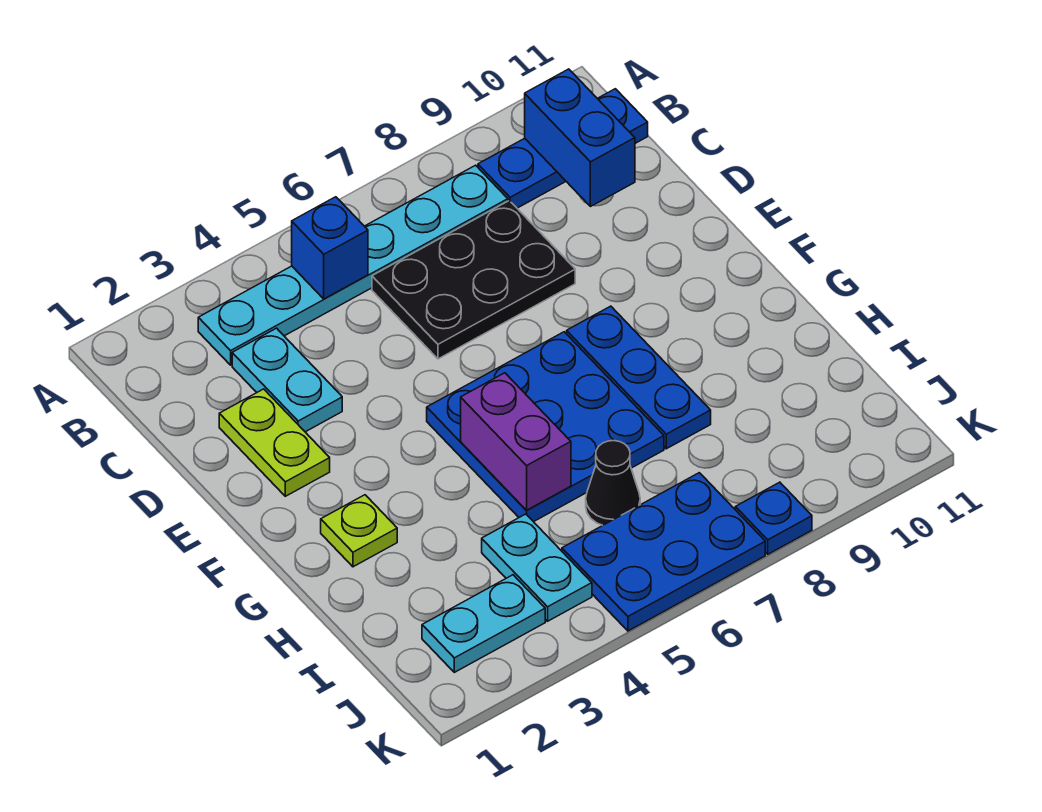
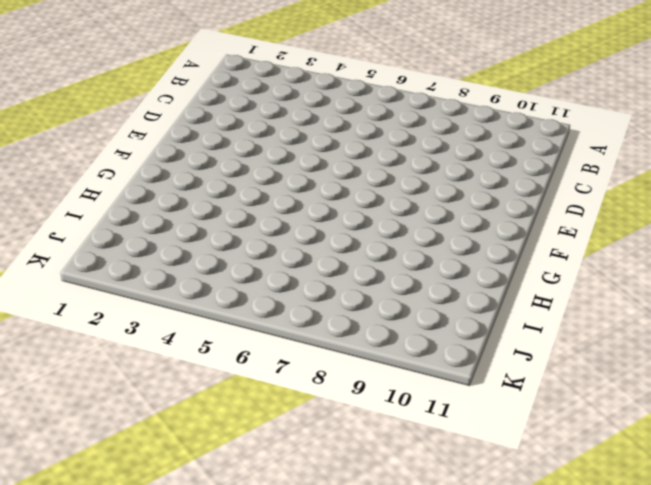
none -> cyan plate B3:B8 level 1
none -> blue plate B9:B11 level 1
none -> cyan plate C3:D3 level 1

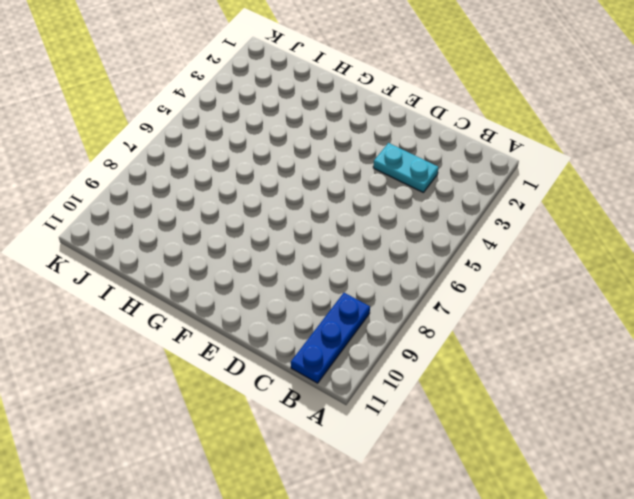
none -> cyan plate B3:B8 level 1
none -> black plate C6:D8 level 1
none -> lime plate D2:E2 level 1

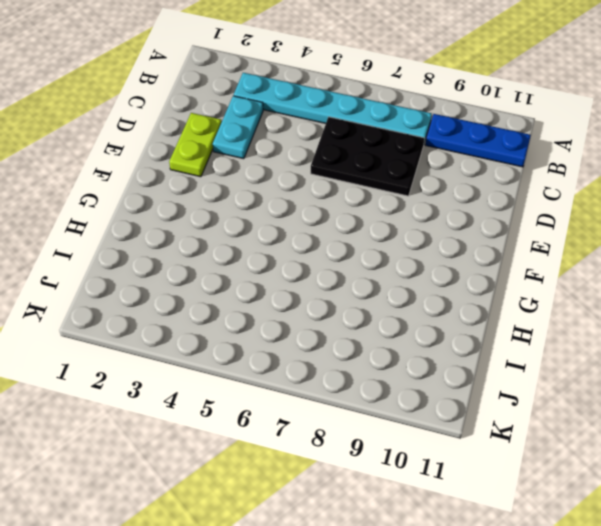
none -> blue plate F5:H7 level 1
none -> blue plate F8:H8 level 1
none -> lime plate G2 level 1

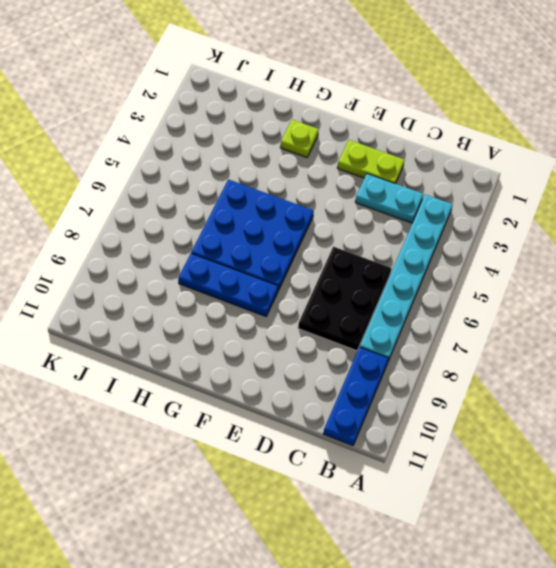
none -> cyan plate I4:J4 level 1
none -> black cone I6 level 1
none -> cyan plate J2:J3 level 1

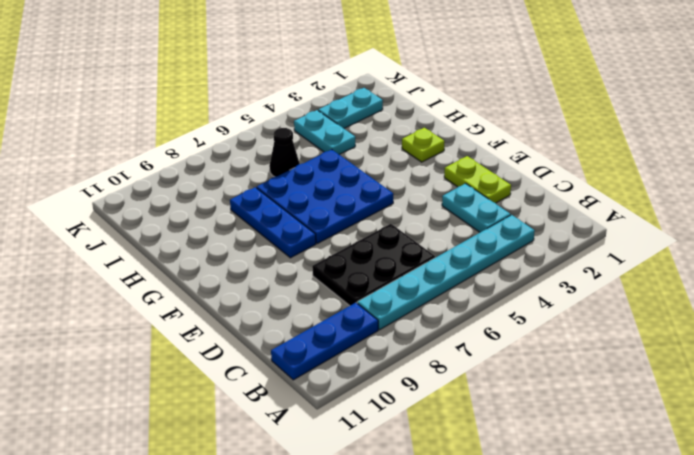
none -> blue plate J5:K7 level 1
none -> blue plate K8 level 1
none -> blue brick B5 level 2

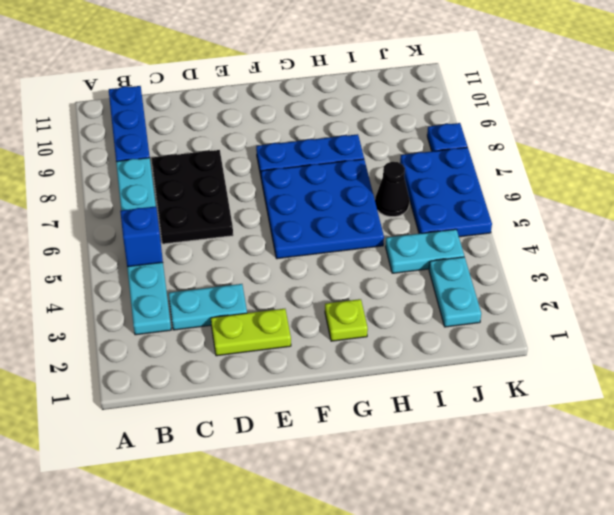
none -> blue brick B10:C10 level 2
none -> purple brick G5:H5 level 2

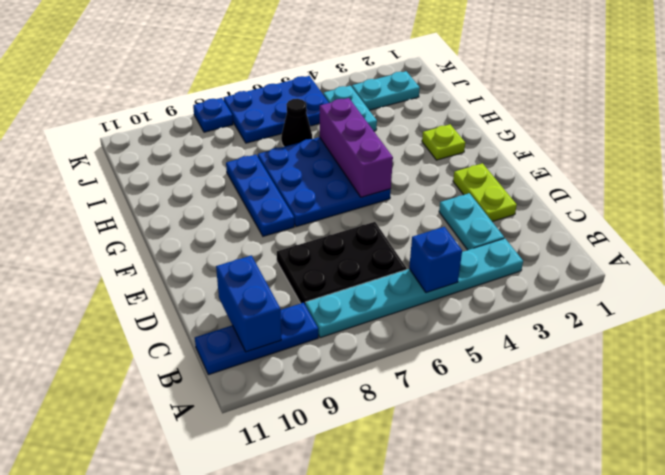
purple brick F5:H5 level 2 -> purple brick G5:H5 level 2

